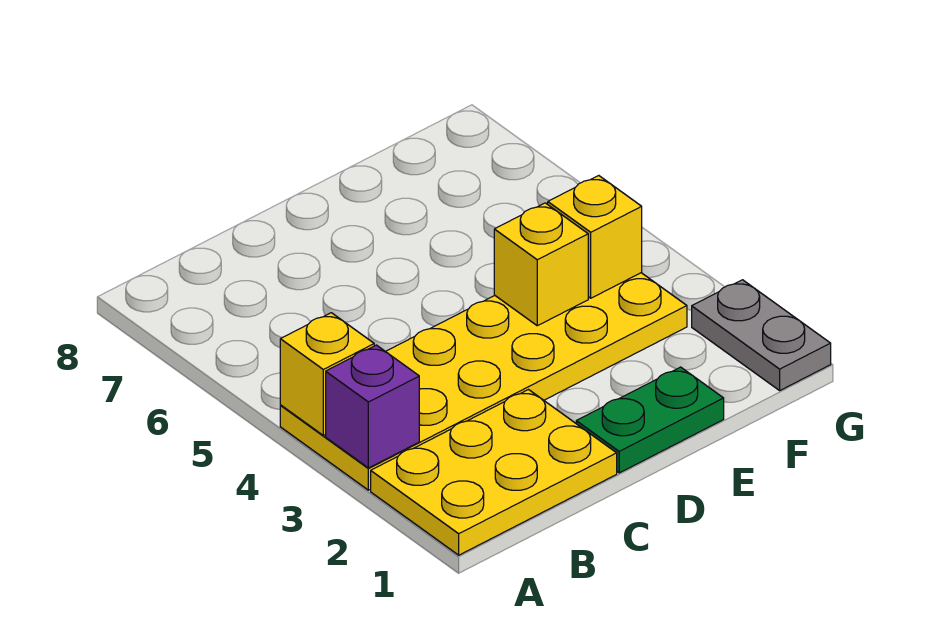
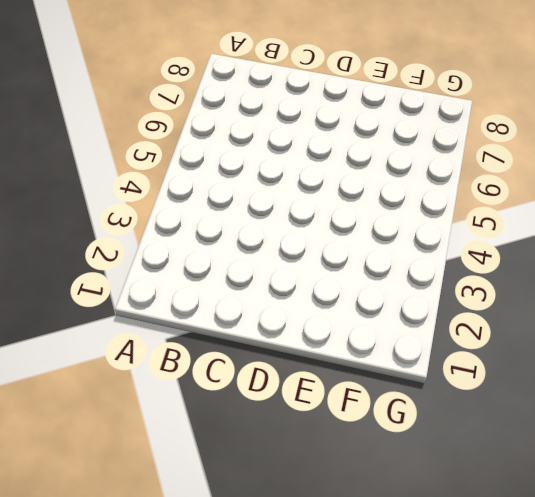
none -> yellow plate A1:C2 level 1
none -> yellow plate A3:F4 level 1

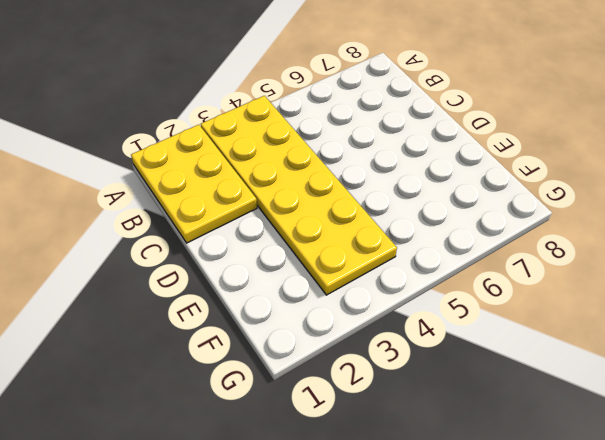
none -> green plate D1:E1 level 1
none -> grey plate G1:G2 level 1

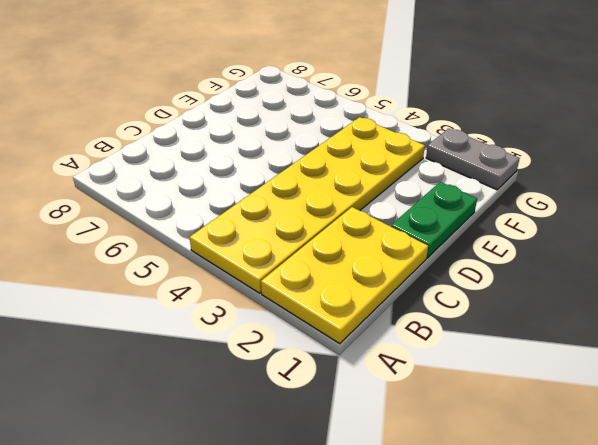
none -> purple brick A3 level 2
none -> yellow brick A4 level 2

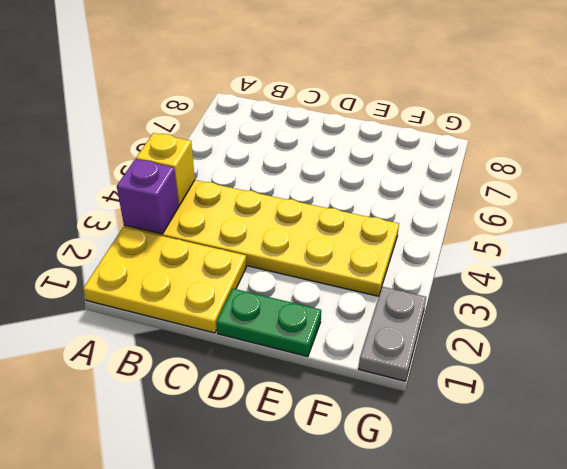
none -> yellow brick E4 level 2
none -> yellow brick F4 level 2

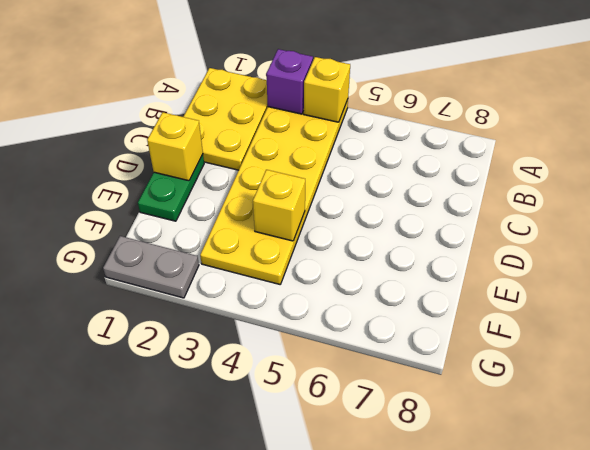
yellow brick D1 level 2 -> yellow brick F4 level 2

